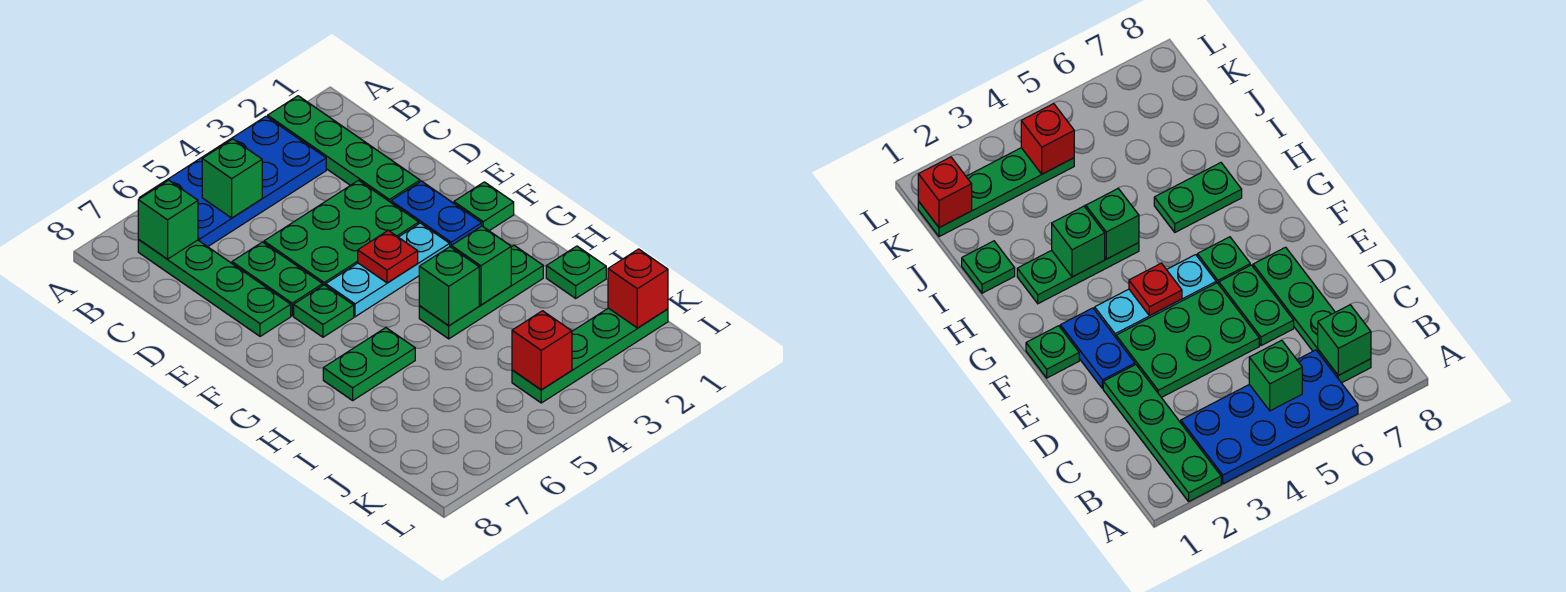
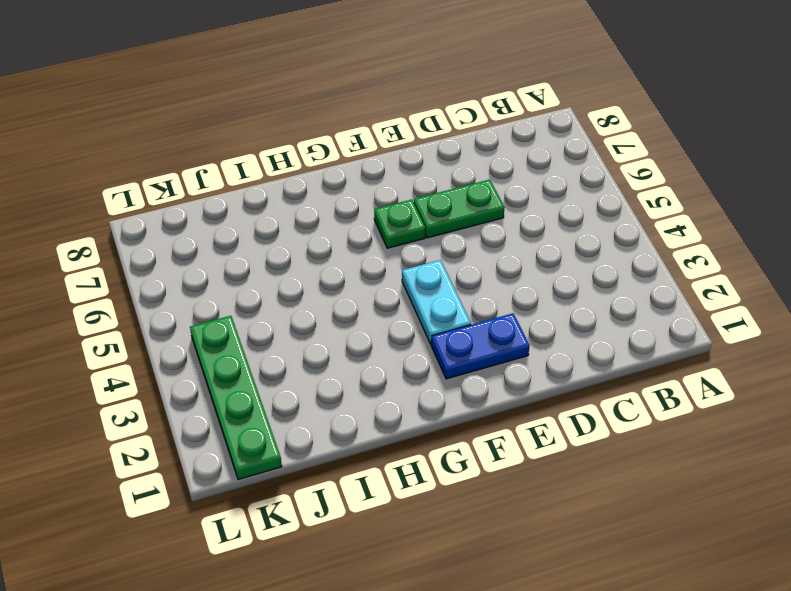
cyan plate F3:F4 level 1 -> cyan plate F3:F5 level 1
none -> green plate A2:D2 level 1
none -> blue plate A3:B6 level 1
none -> green plate B7:E7 level 1

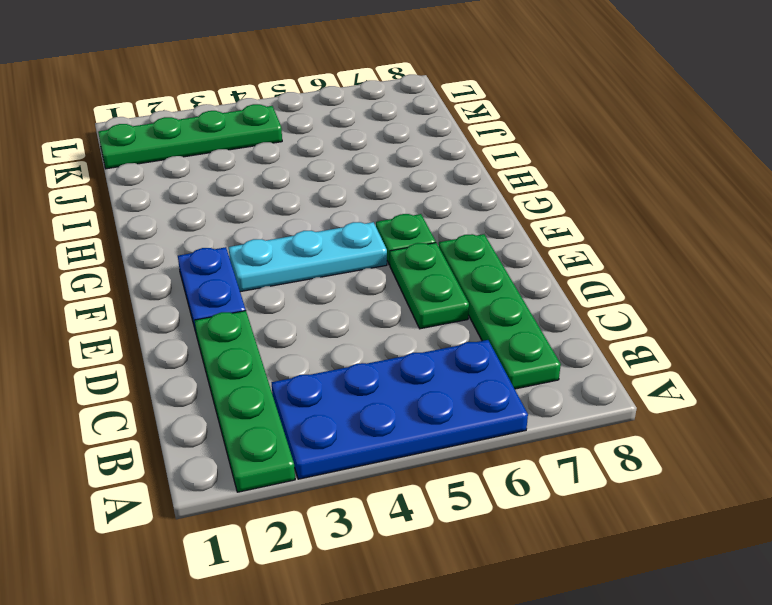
none -> green plate D3:E5 level 1
none -> green plate F1 level 1
none -> green plate H2:H4 level 1

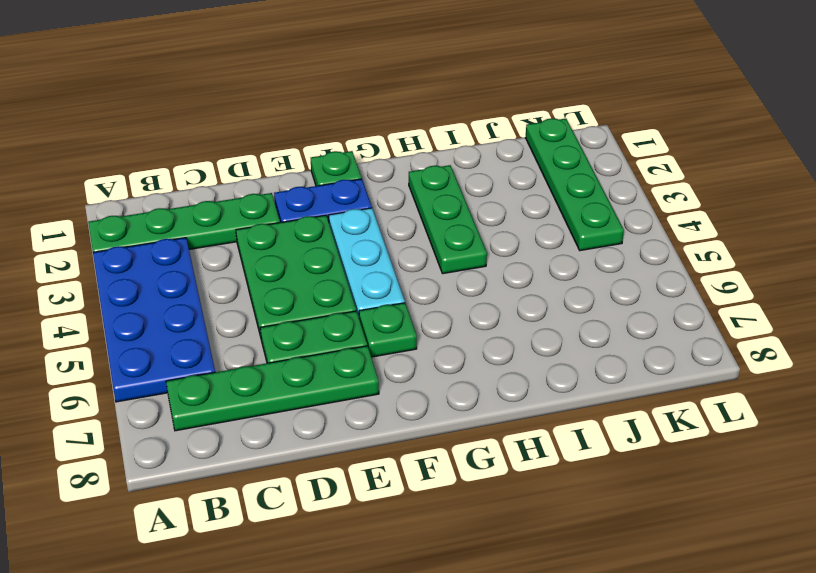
none -> green plate H6:H7 level 1
none -> green plate I1 level 1
none -> green brick B5 level 2

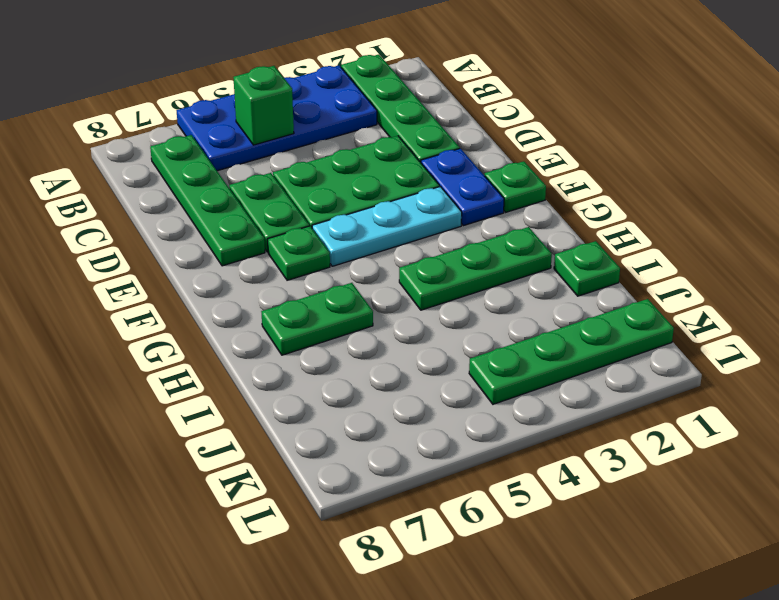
none -> green brick B7 level 2
none -> red plate F4 level 2
none -> green brick H3 level 2

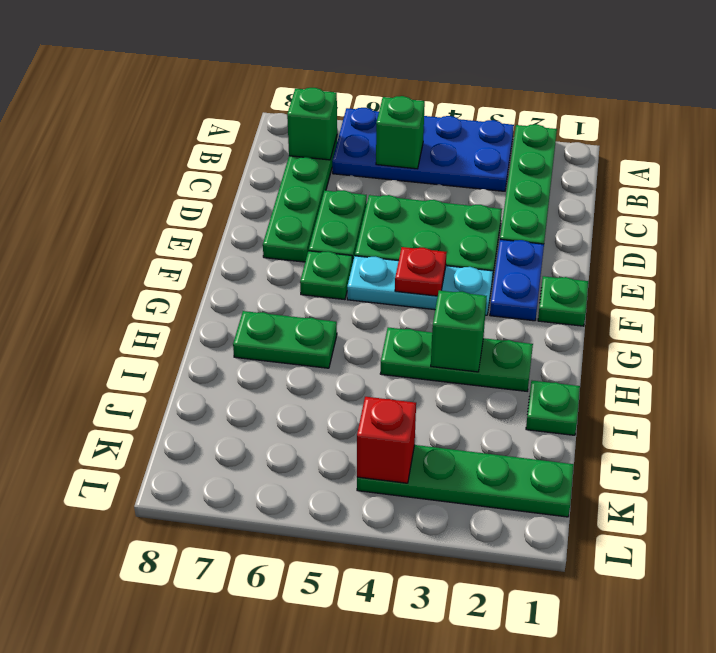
none -> green brick H4 level 2
none -> red brick K1 level 2

